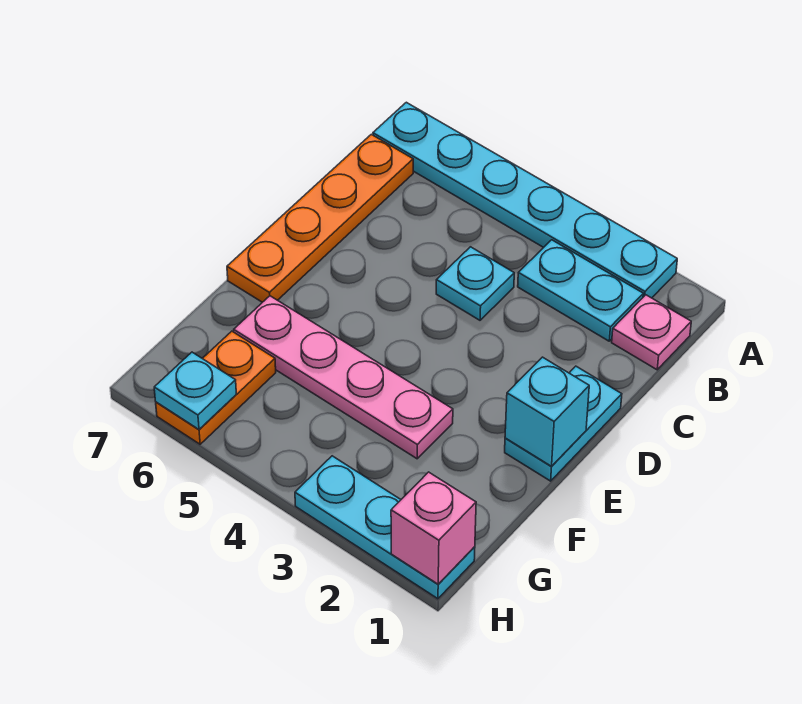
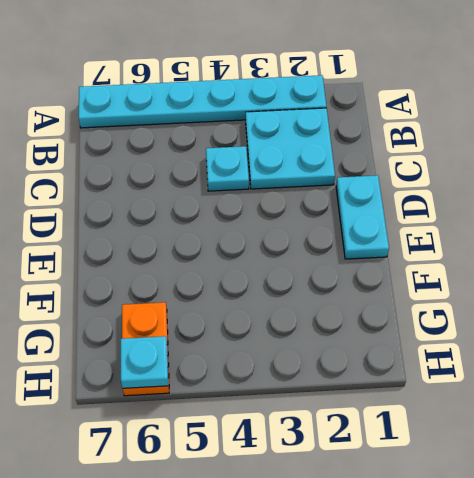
cyan plate B2:C3 level 1 -> cyan plate B2:B3 level 1
none -> pink plate B1 level 1
none -> orange plate B7:E7 level 1
none -> pink plate F3:F6 level 1

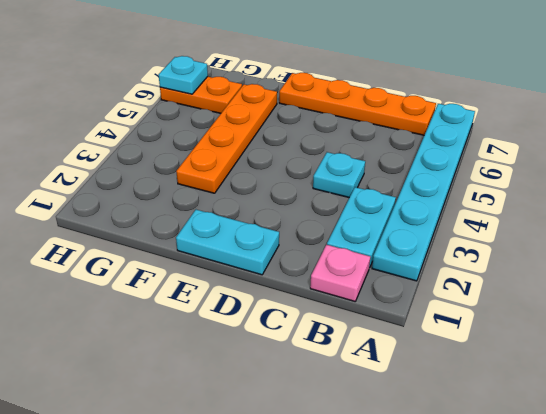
orange plate F3:F6 level 1 -> pink plate F3:F6 level 1
none -> cyan plate H1:H3 level 1
none -> cyan brick E1 level 2
none -> pink brick H1 level 2

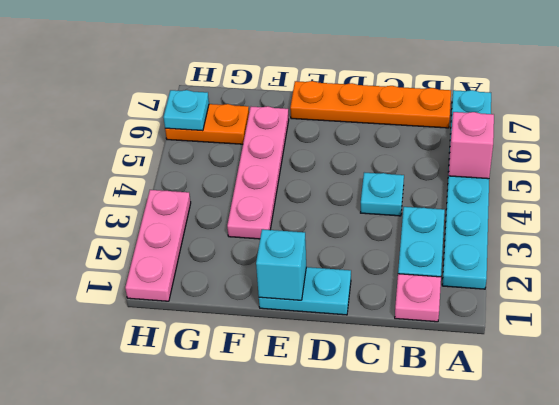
pink brick A5 level 2 -> pink brick H1 level 2
pink plate H1:H3 level 1 -> cyan plate H1:H3 level 1

